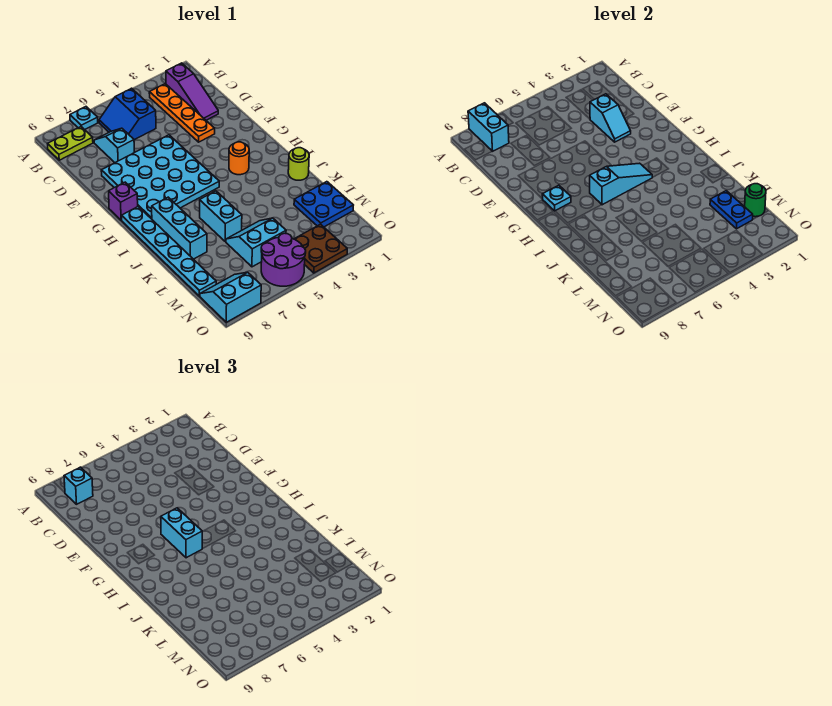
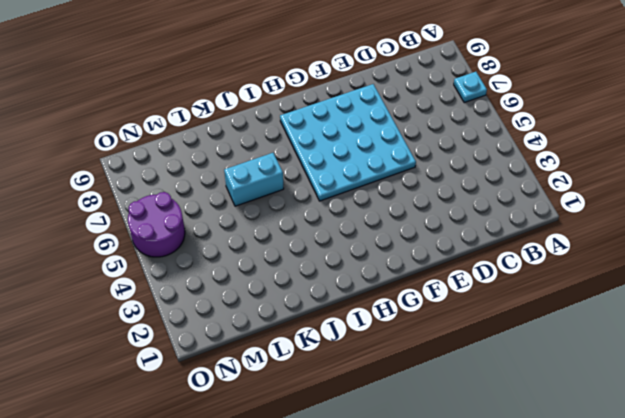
none -> purple slope B2:D2 level 1 top B
none -> orange plate B3:E3 level 1
none -> blue slope B5:C6 level 1 top 5

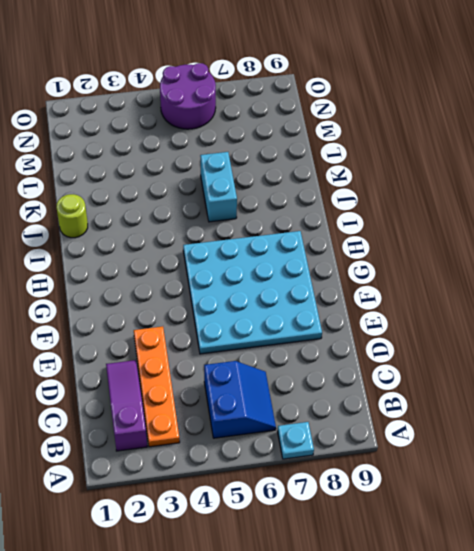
none -> lime plate B8:B9 level 1
none -> cyan slope C7:D7 level 1 top D
none -> purple brick G9 level 1

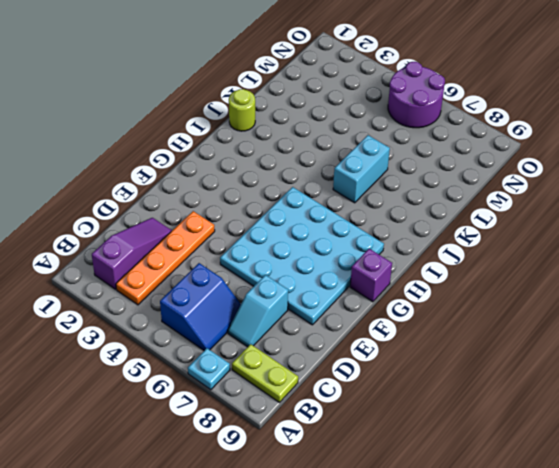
none -> orange round brick H3 level 1
none -> cyan plate H9:M9 level 1
none -> cyan brick I8:K8 level 1

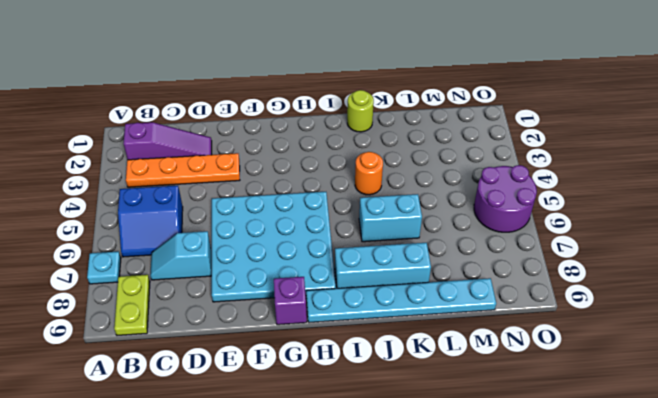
orange round brick J4 level 1 -> orange round brick H3 level 1
none -> blue plate L1:M2 level 1
none -> cyan slope L5:M6 level 1 top M
none -> brown plate N3:O4 level 1

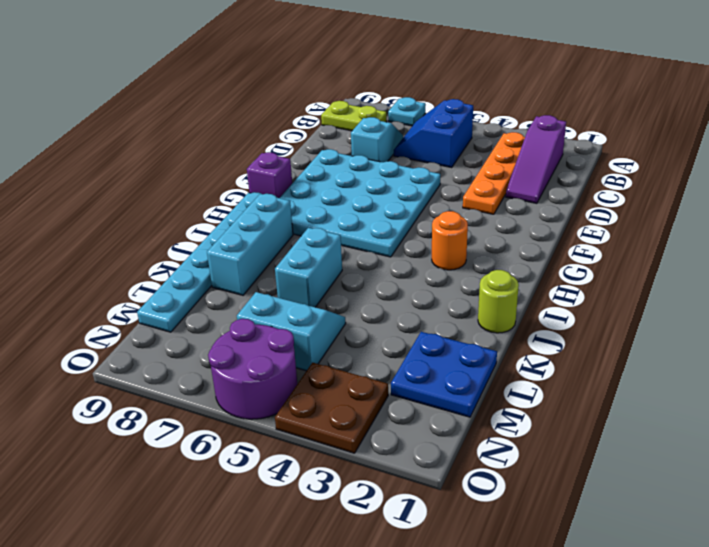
none -> cyan slope N8:O9 level 1 top O
none -> cyan brick A8:B8 level 2
none -> cyan slope D3:E3 level 2 top D

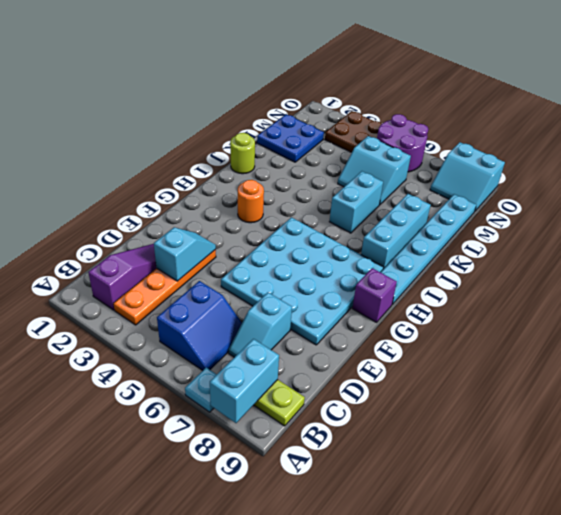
none -> cyan plate G8 level 2
none -> cyan slope H4:H6 level 2 top 6
none -> blue plate L2:M2 level 2

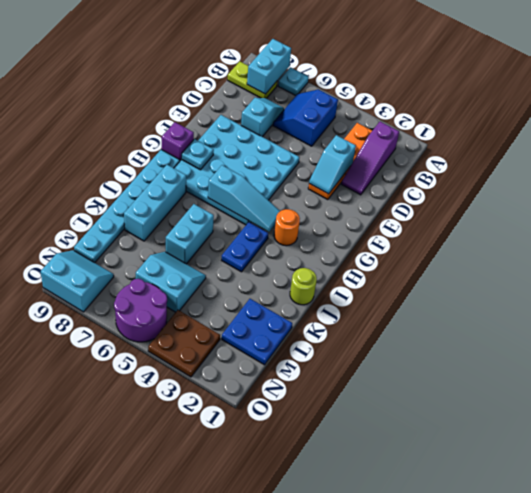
blue plate I4:J4 level 1 -> blue plate L2:M2 level 2
none -> green round brick M1 level 2
none -> cyan brick B8 level 3
none -> cyan brick G6:H6 level 3

